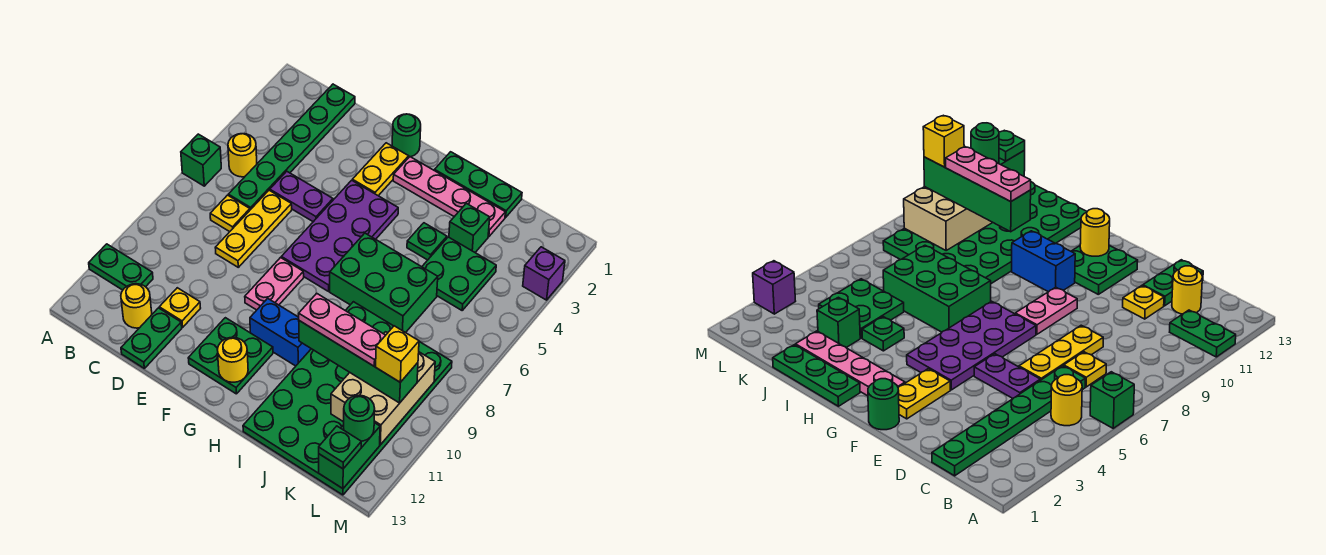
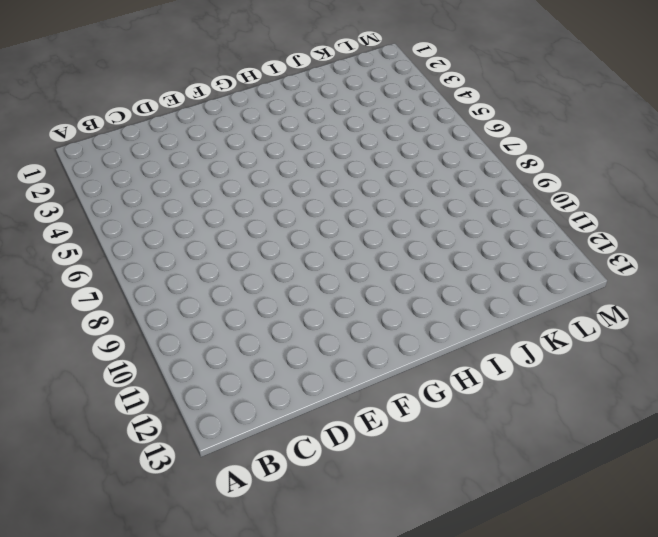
none -> green brick A6 level 1
none -> green plate A11:B11 level 1
none -> yellow round brick B5 level 1
none -> green plate C1:C6 level 1

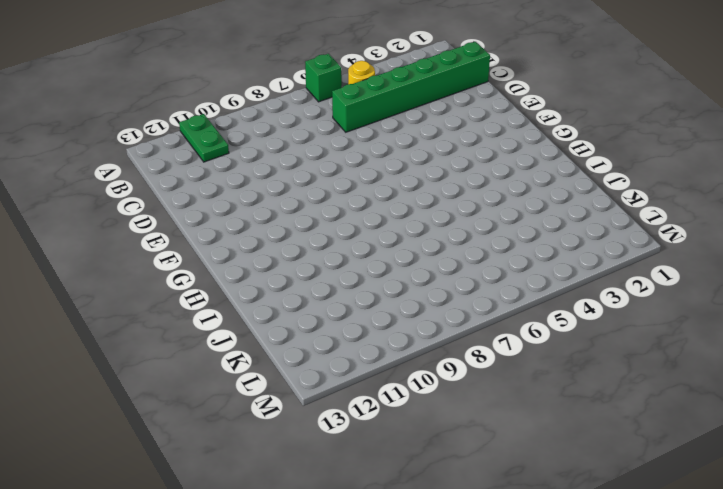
green brick C1:C6 level 1 -> green plate C1:C6 level 1
none -> yellow plate C7 level 1
none -> yellow round brick C12 level 1
none -> purple plate D5:E5 level 1
none -> yellow plate D6:D8 level 1

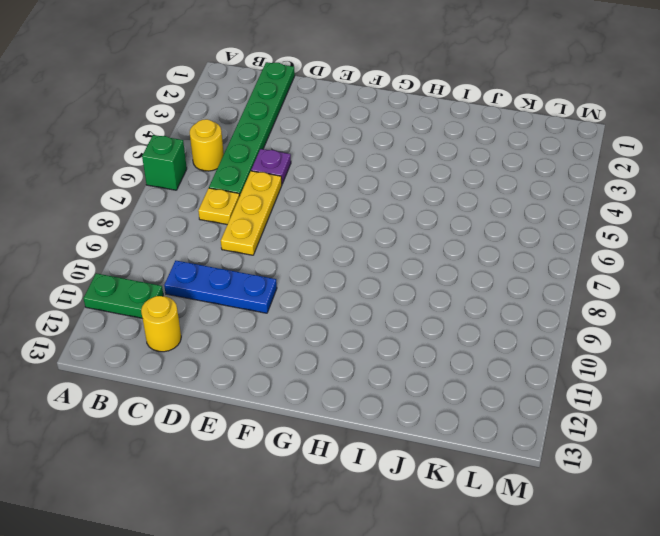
blue plate C10:E10 level 1 -> none
purple plate D5 level 1 -> purple plate D5:E5 level 1
none -> yellow plate D11 level 1
none -> green plate D12:D13 level 1
none -> green round brick F1 level 1
none -> yellow plate F2:F3 level 1

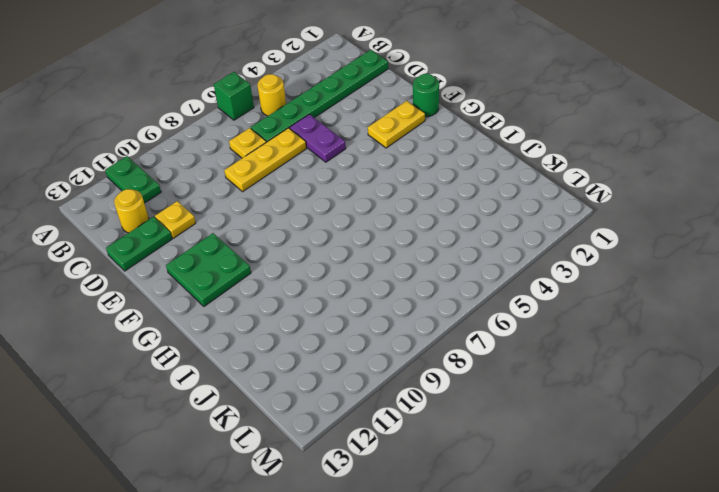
none -> purple plate F4:G7 level 1
none -> pink plate F8:F9 level 1
none -> pink plate G2:J2 level 1
none -> blue brick G10:H10 level 1

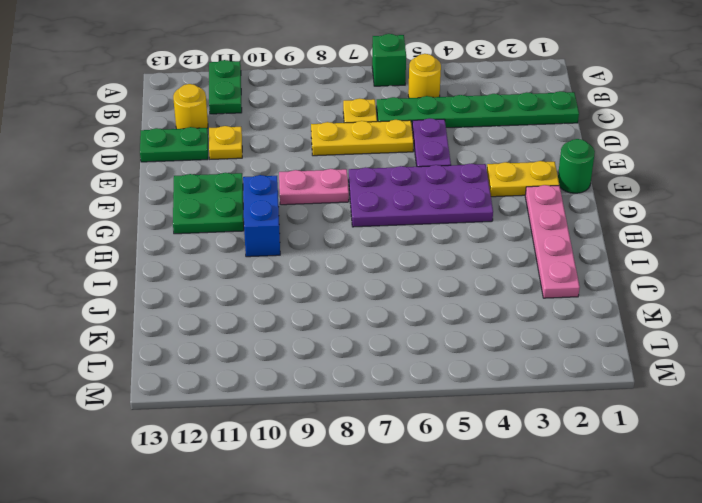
none -> green plate H1:J1 level 1
none -> green brick H6:J7 level 1
none -> green plate I4 level 1
none -> green plate I8:L13 level 1

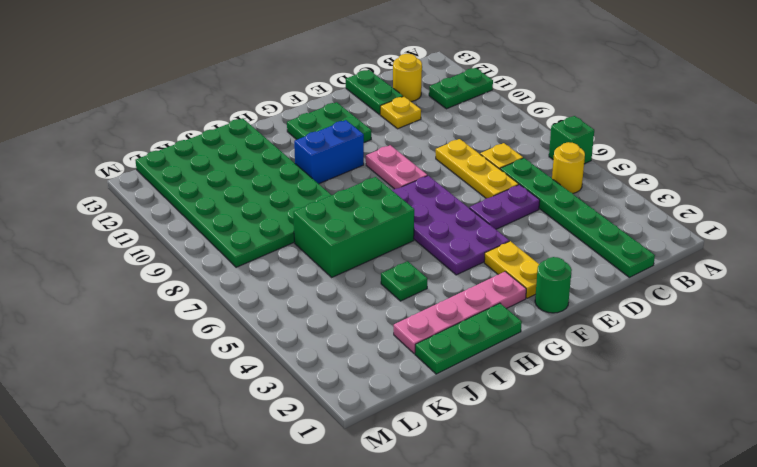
none -> green brick J3 level 1
none -> green plate J4:K5 level 1
none -> purple brick M3 level 1
none -> yellow round brick G12 level 2

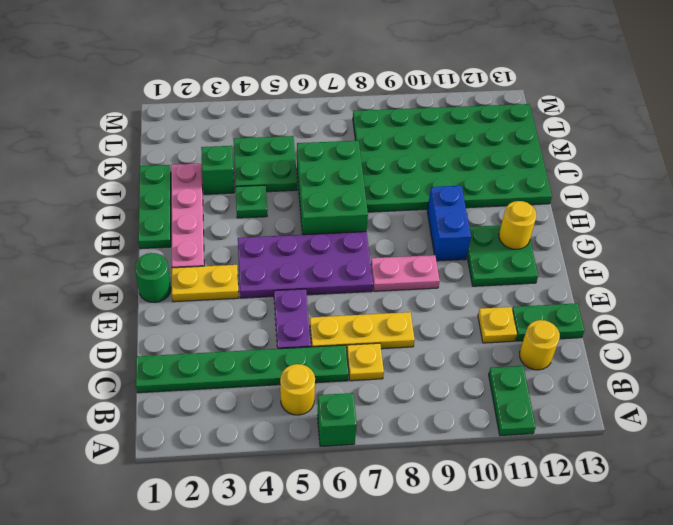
none -> purple brick M3 level 1
none -> tan brick K9:L11 level 2
none -> green brick L12:L13 level 2
none -> green brick I10:L10 level 3

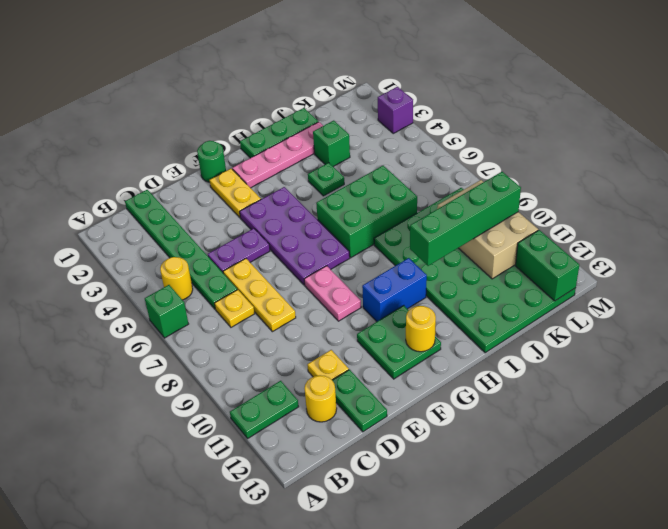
none -> green plate J4:K5 level 1
none -> green round brick L12 level 3
none -> green plate L13 level 3
none -> pink plate I10:K10 level 4

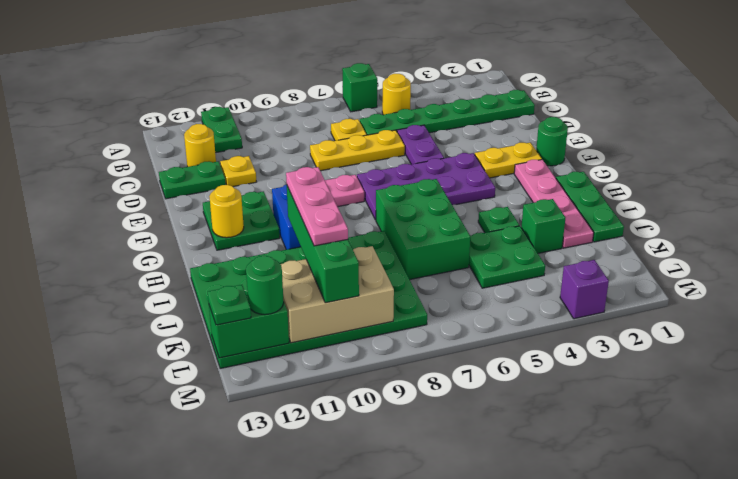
none -> yellow brick L10 level 4

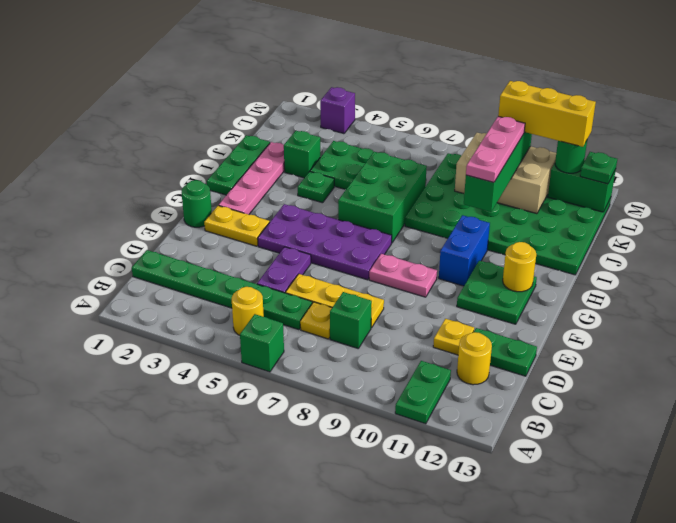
green brick C8 level 1 -> none
yellow brick L10:L12 level 4 -> yellow brick L10 level 4

